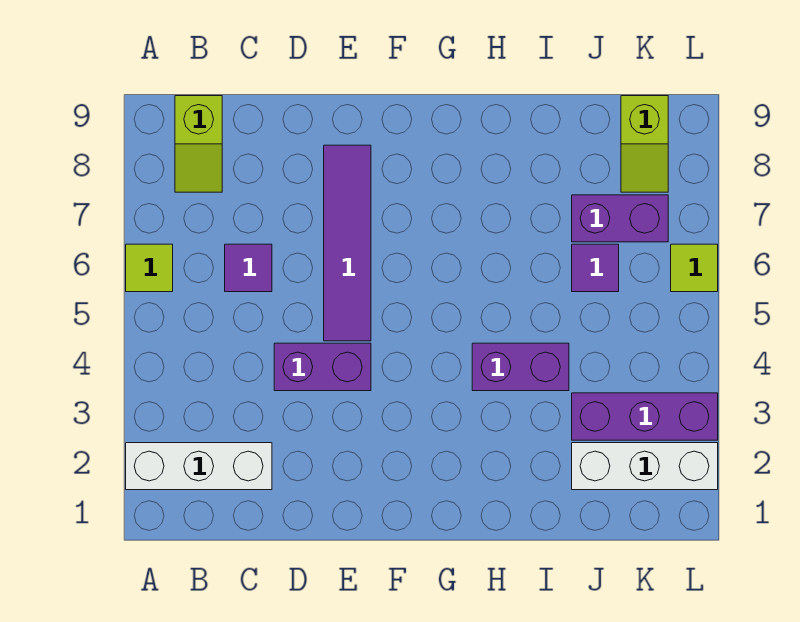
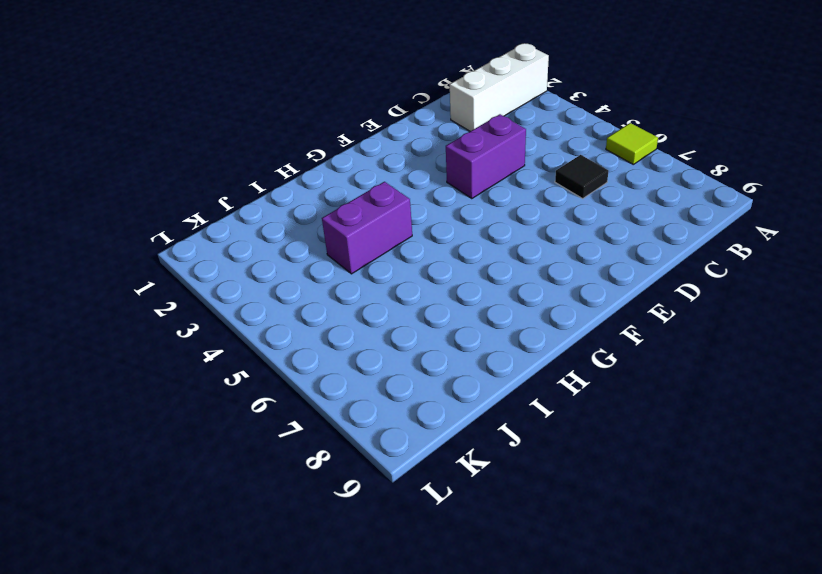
black tile C6 level 1 -> purple tile C6 level 1
none -> lime slope B8:B9 level 1 top 9
none -> purple tile E5:E8 level 1
none -> white brick J2:L2 level 1

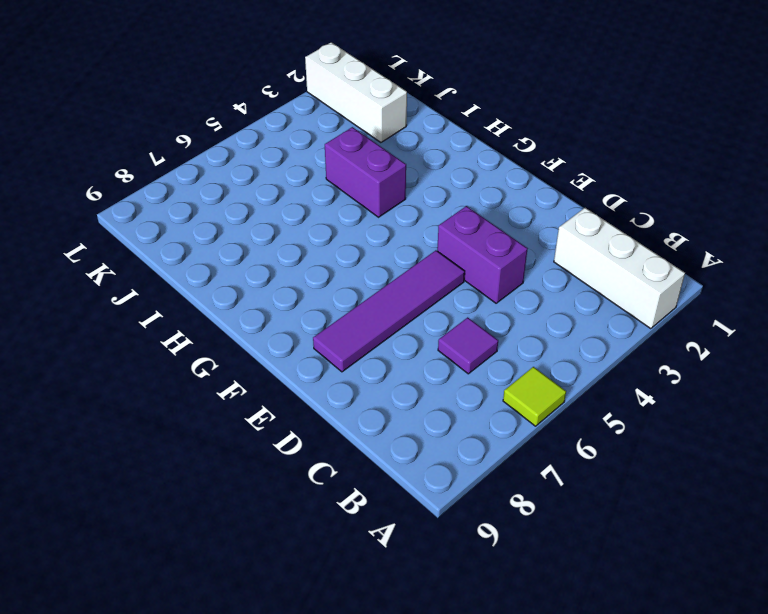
none -> lime slope B8:B9 level 1 top 9
none -> purple brick J3:L3 level 1
none -> purple tile J6 level 1

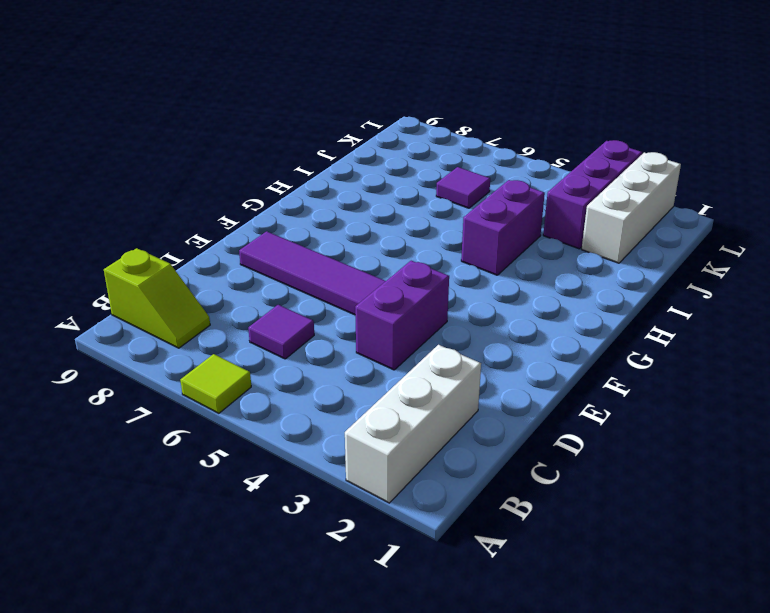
none -> purple brick J7:K7 level 1
none -> lime slope K8:K9 level 1 top 9
none -> lime tile L6 level 1

